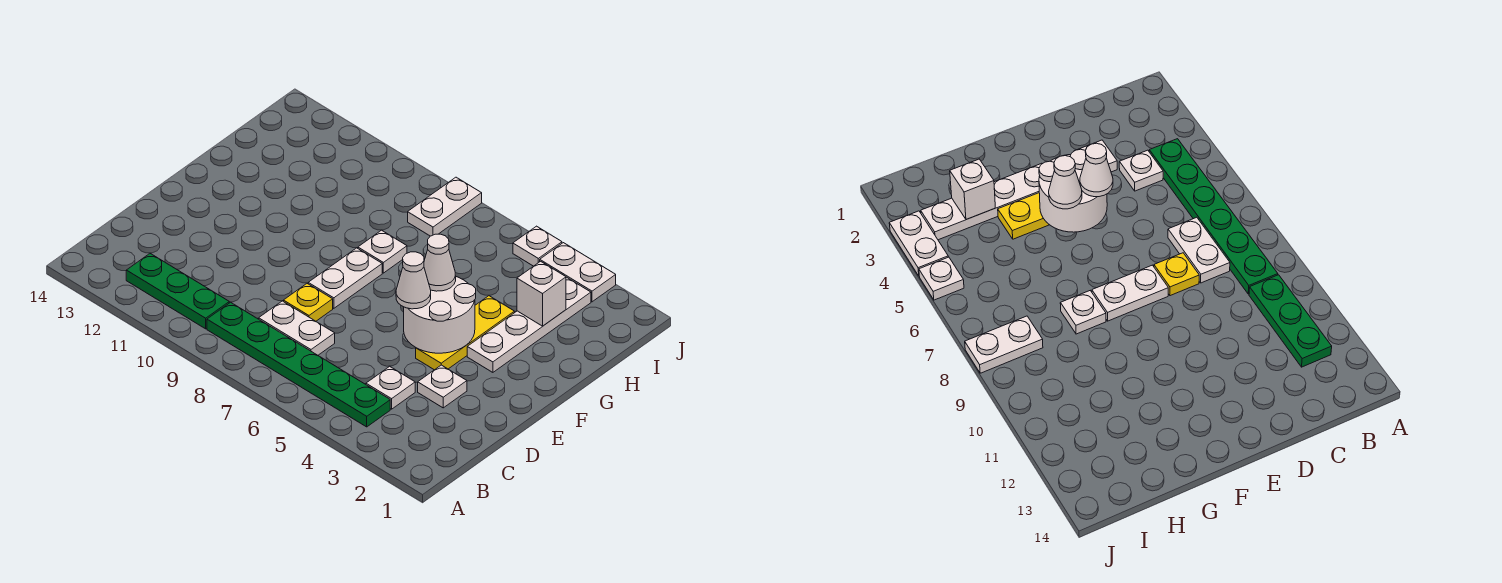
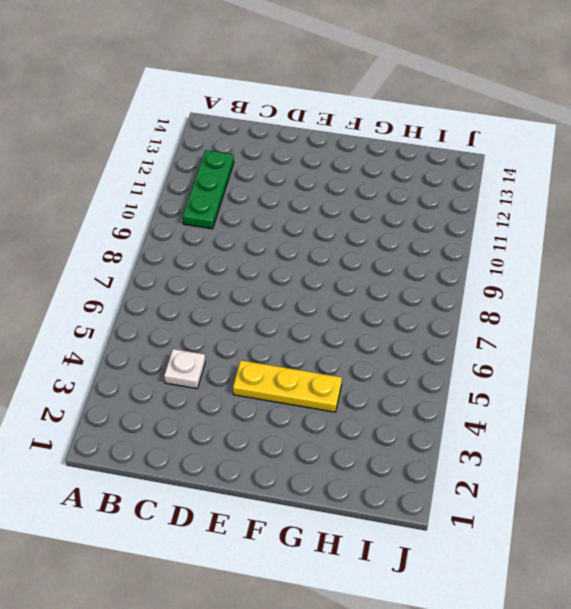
none -> green plate B4:B9 level 1
none -> white plate C7:C8 level 1
none -> white plate D3 level 1

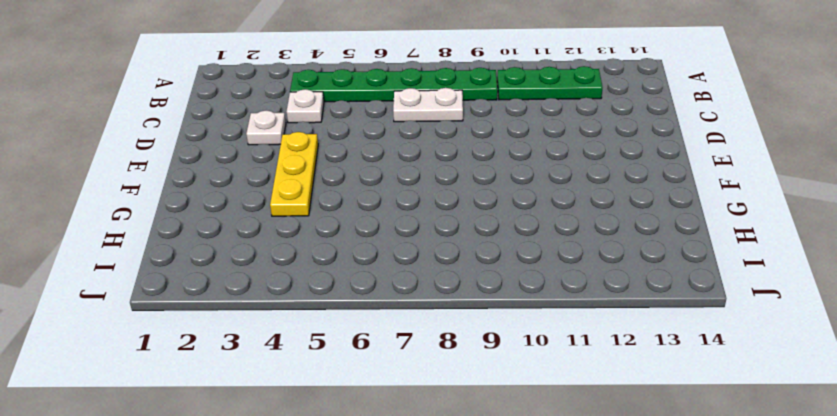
none -> yellow plate D8 level 1
none -> white plate E8:F8 level 1
none -> white plate F3:I3 level 1

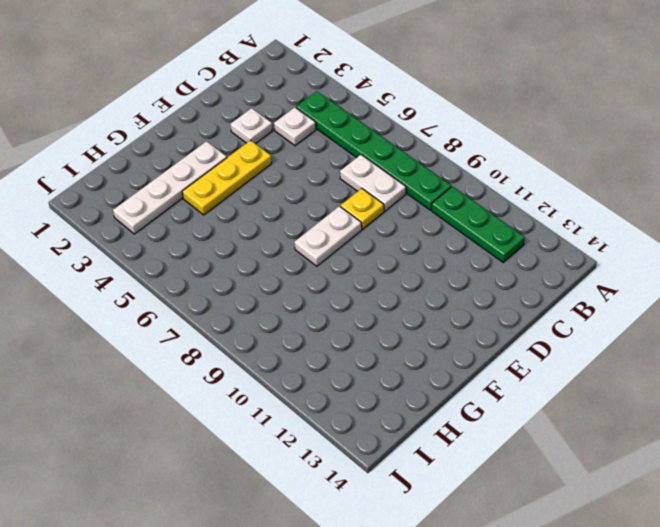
none -> white plate G8 level 1
none -> white plate I8:J8 level 1
none -> white plate J3:J4 level 1

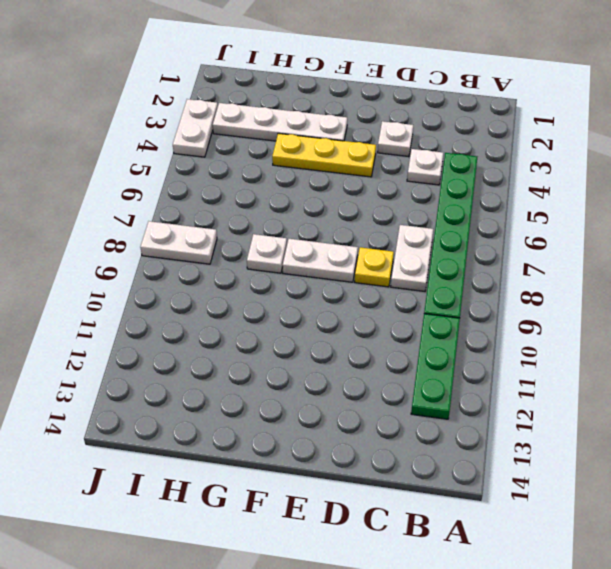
none -> white plate J5 level 1
none -> white round brick E4:F5 level 2
none -> white brick H3 level 2

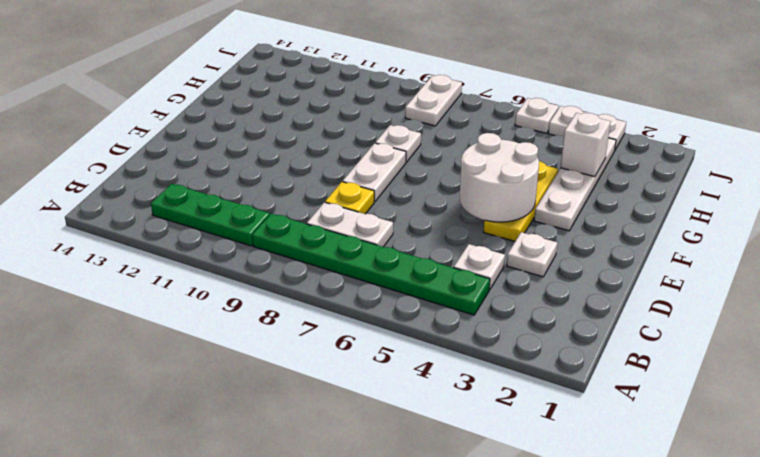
none -> white cone E5 level 3
none -> white cone F5 level 3

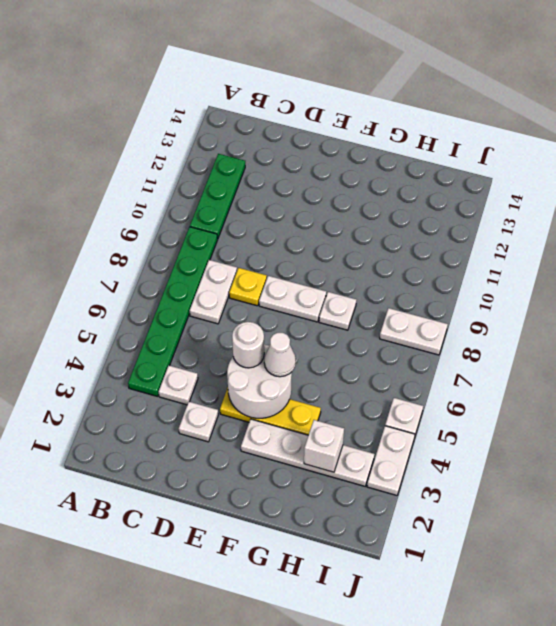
white round brick E5 level 3 -> white cone E5 level 3

